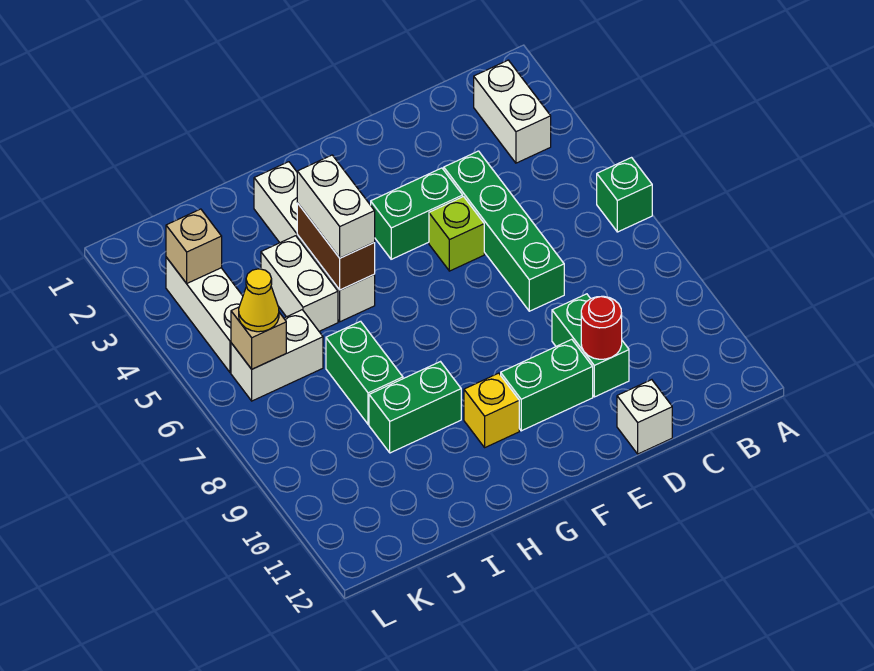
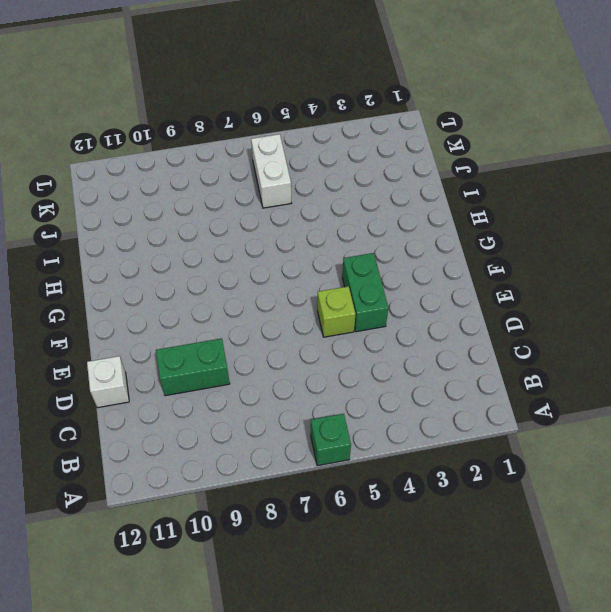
none -> white brick B2:B3 level 1
none -> green brick D4:D7 level 1
none -> green brick E10:F10 level 1

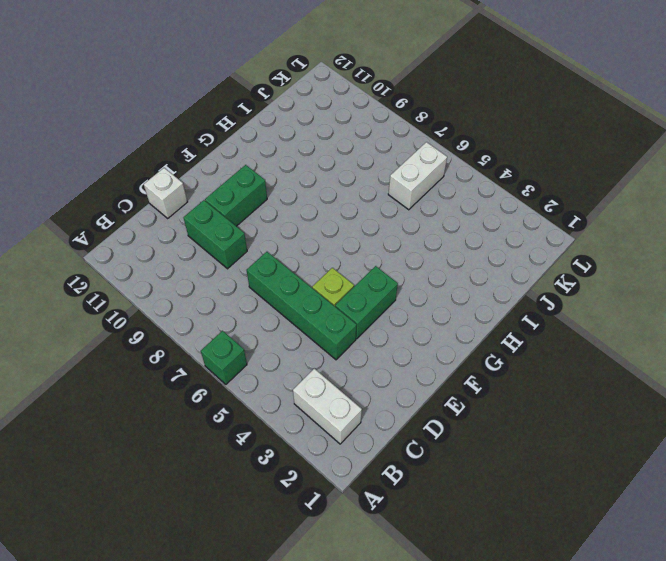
none -> yellow brick G10 level 1
none -> white brick H2:H5 level 1
none -> green brick H9:I9 level 1

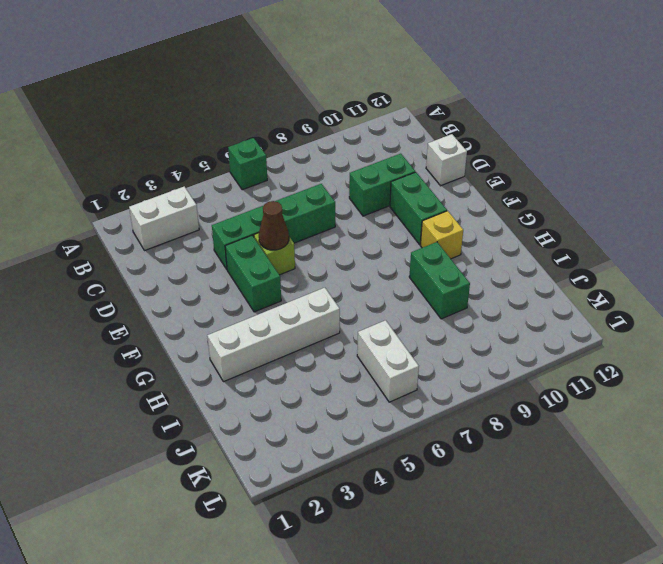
brown cone E5 level 2 -> none
none -> white brick I4:I5 level 1
none -> green brick I7:I8 level 1
none -> white brick K3:K5 level 1

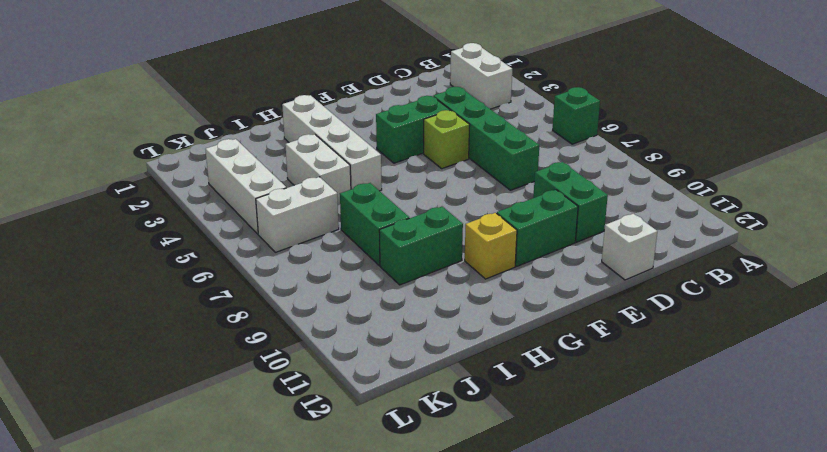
none -> red round brick D10 level 2
none -> brown brick H4:H5 level 2
none -> tan brick K3 level 2

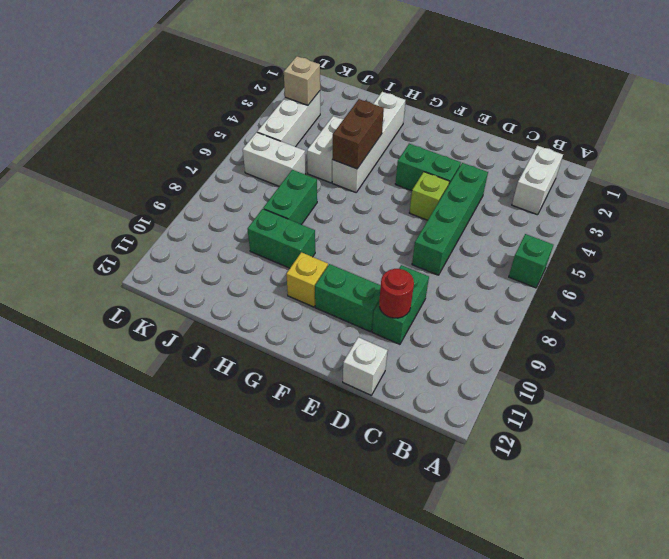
none -> tan brick K6 level 2
none -> white brick H4:H5 level 3
none -> yellow cone K6 level 3

